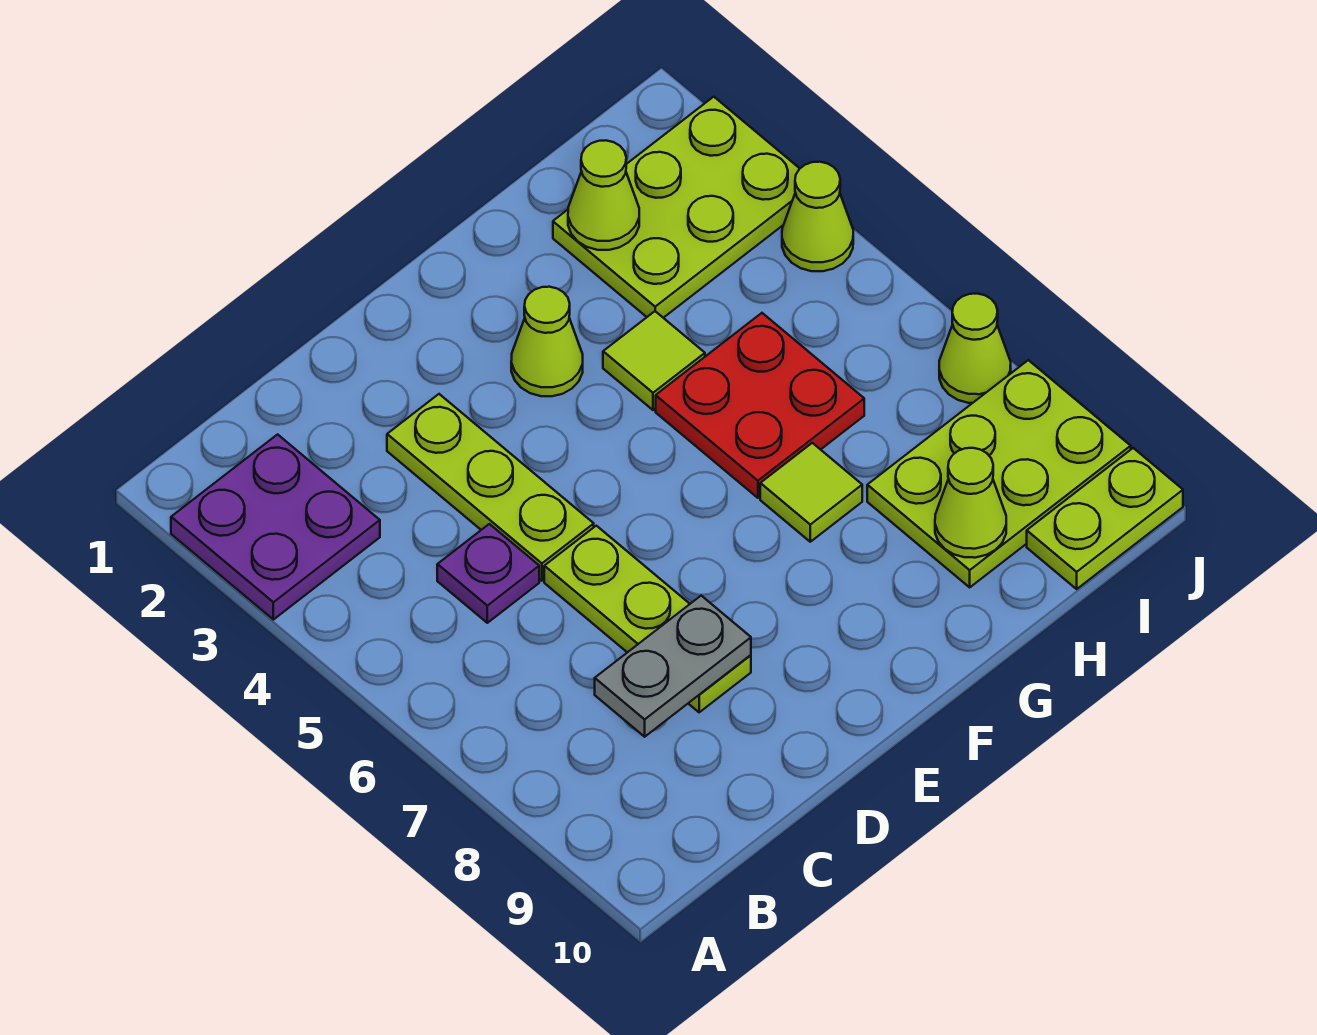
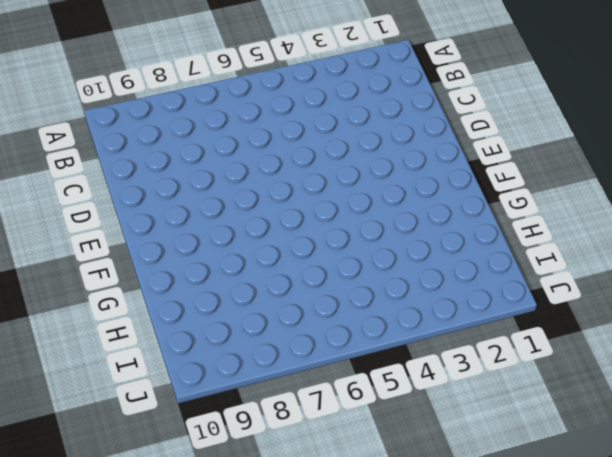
none -> purple plate A2:B3 level 1
none -> purple plate C5 level 1
none -> lime plate D3:D5 level 1

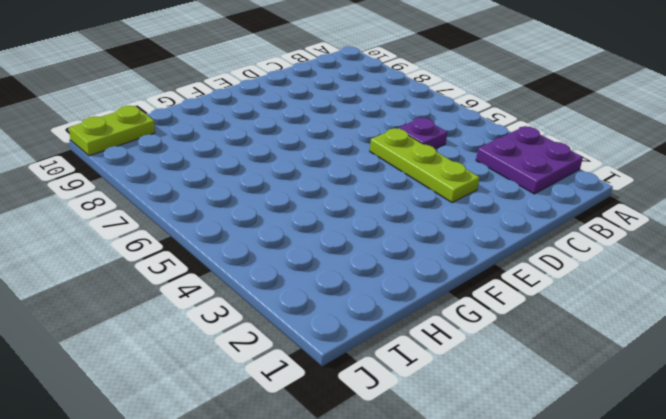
none -> lime plate D6:D8 level 1
none -> lime cone F3 level 1
none -> lime tile G4 level 1

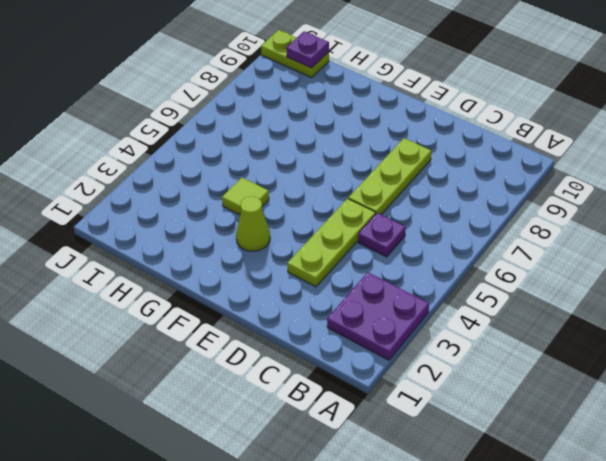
purple plate I10 level 2 -> none
none -> red plate G5:H6 level 1
none -> lime tile G7 level 1
none -> lime plate H2:J3 level 1

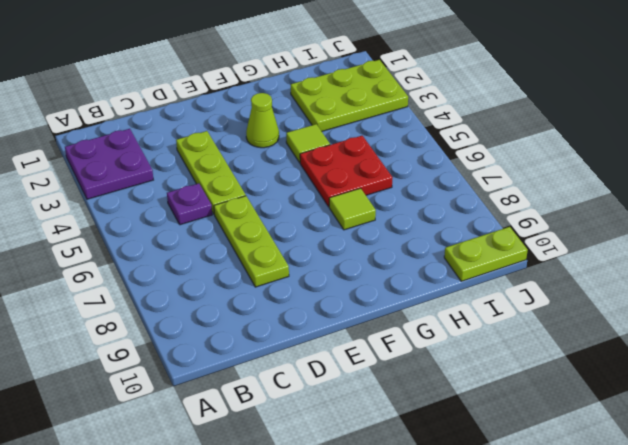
none -> lime plate H8:J9 level 1
none -> lime cone J4 level 1
none -> lime cone J7 level 1

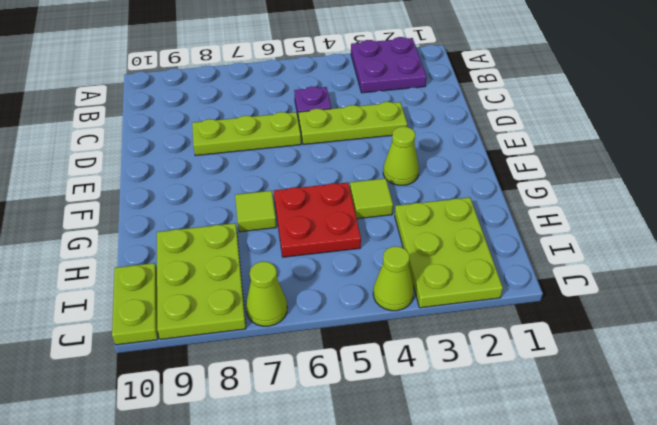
none -> grey plate C8:D8 level 2
none -> lime cone H2 level 2
none -> lime cone H9 level 2

